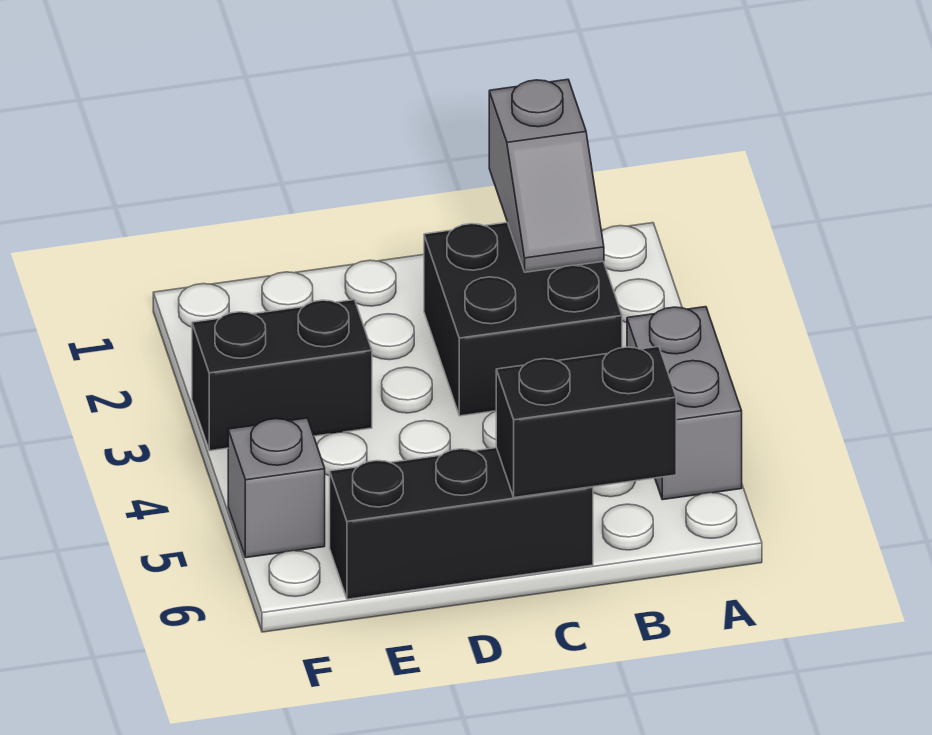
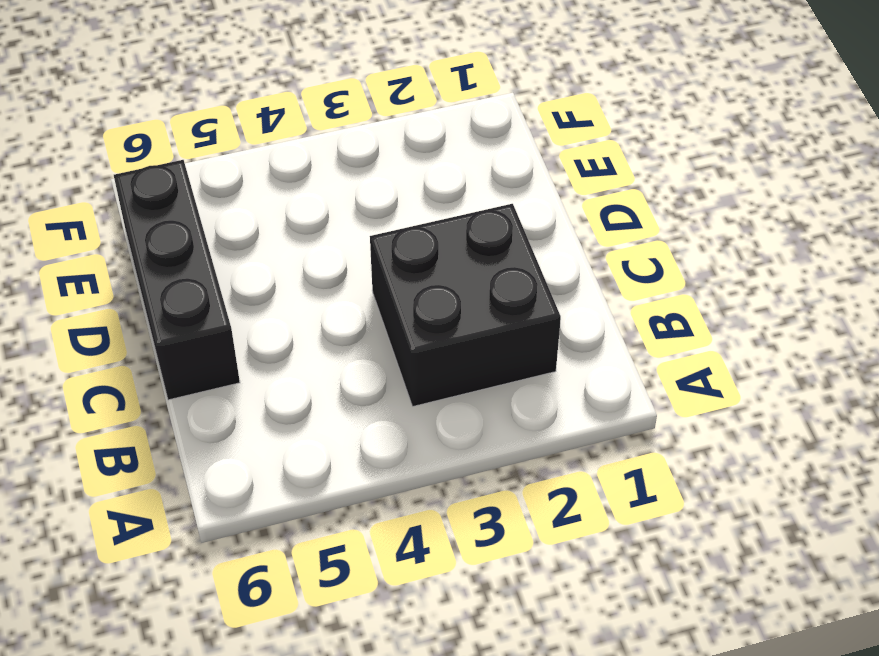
none -> grey brick A4:A5 level 1
none -> black brick E3:F3 level 1

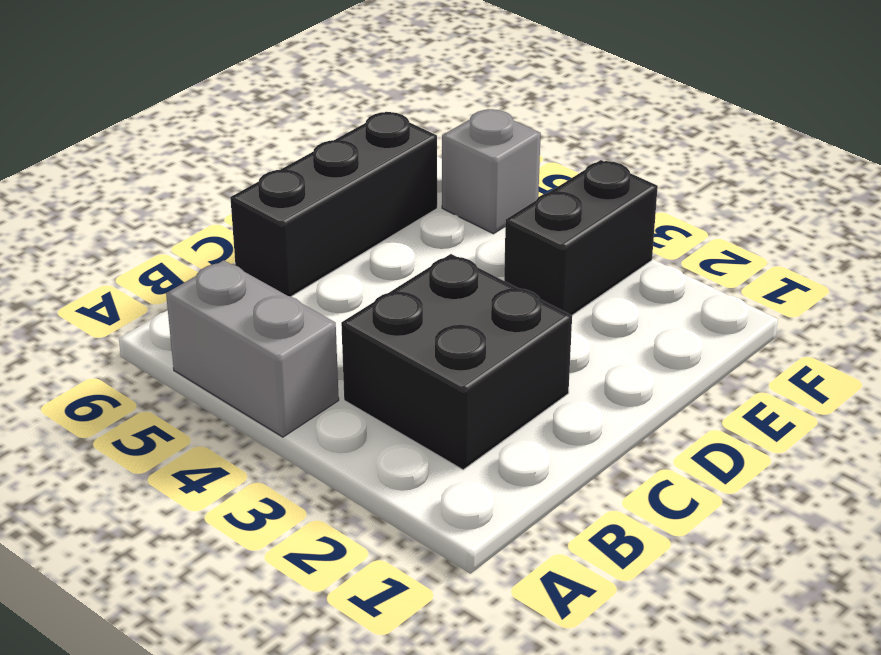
none -> grey slope B1:B2 level 2 top 1
none -> black brick B6:C6 level 2

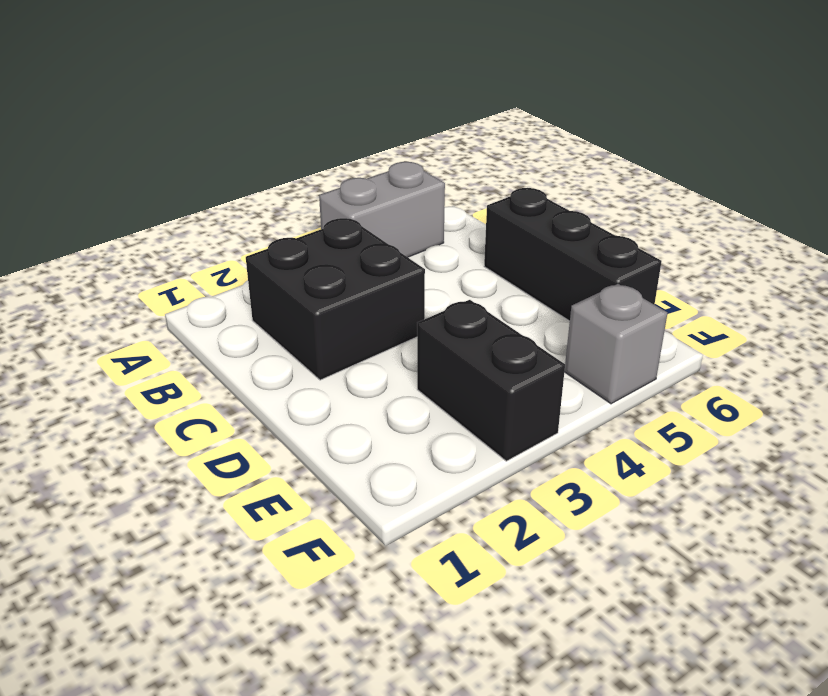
none -> grey slope B1:B2 level 2 top 1
none -> black brick B6:C6 level 2

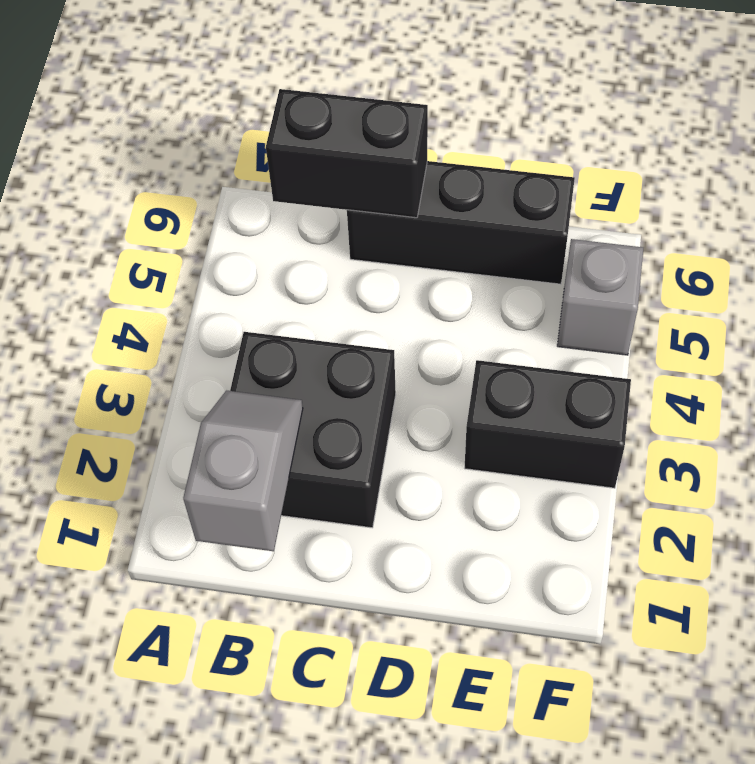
none -> grey brick A4:A5 level 1

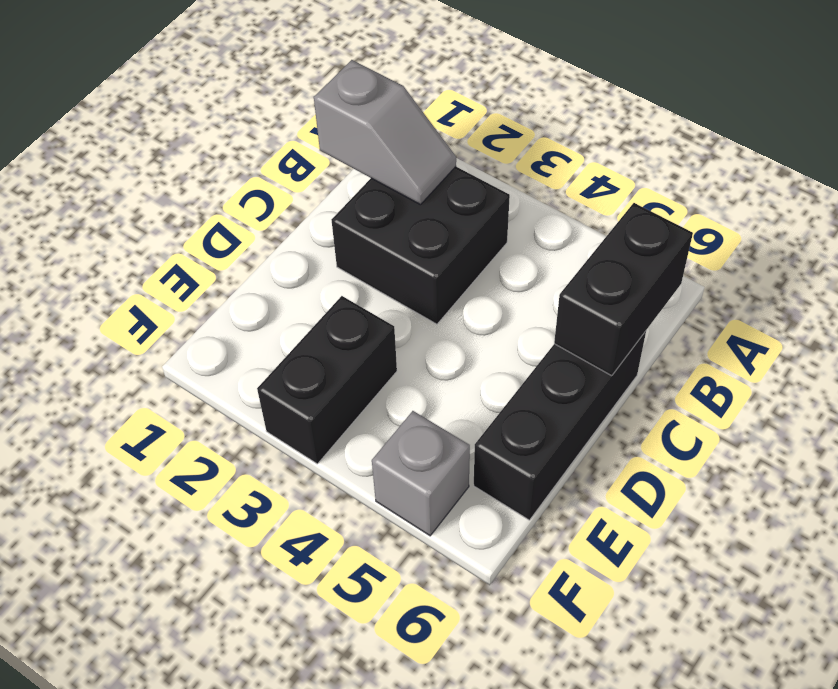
none -> grey brick A4:A5 level 1

